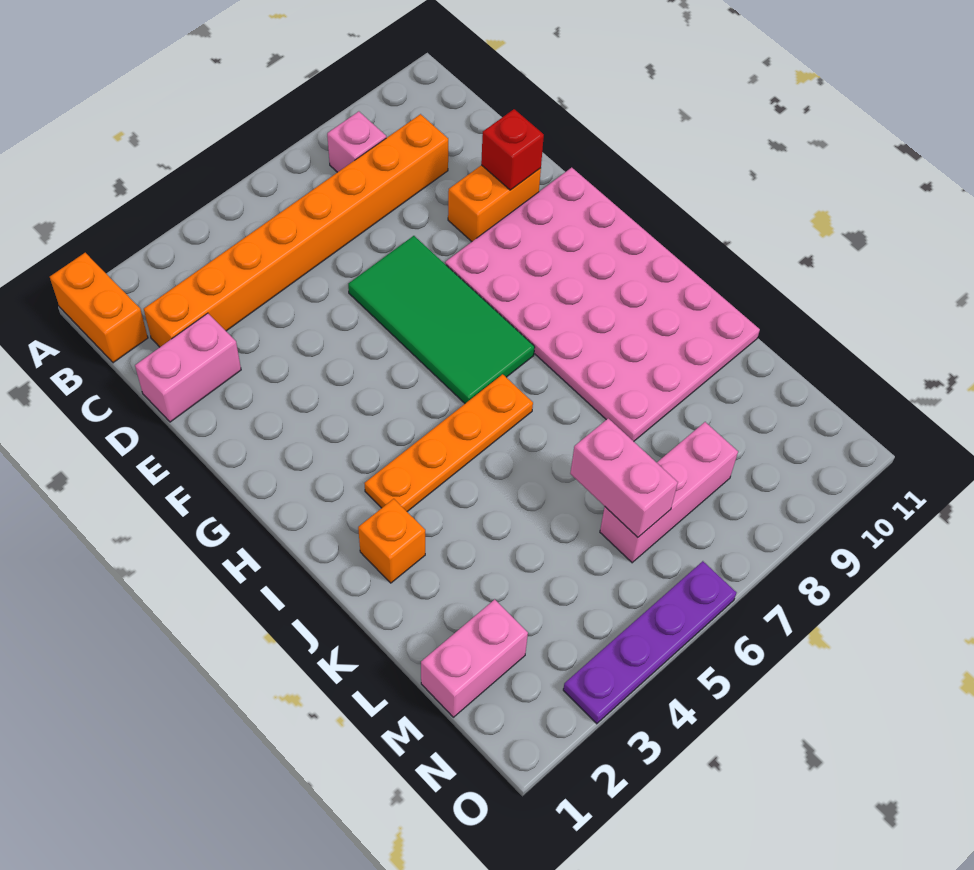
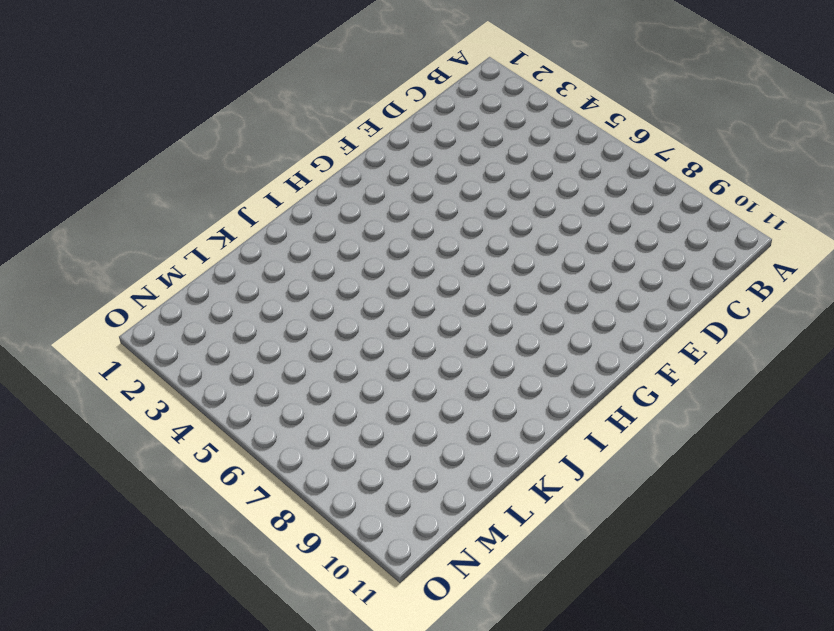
none -> orange brick A1:B1 level 1
none -> pink brick B8 level 1
none -> orange brick C2:C9 level 1

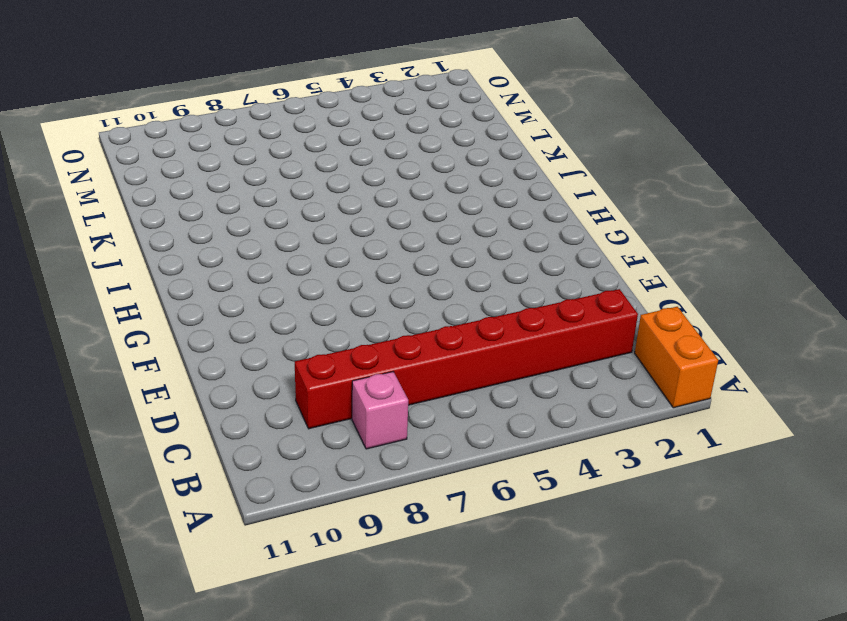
red brick C2:C9 level 1 -> orange brick C2:C9 level 1
none -> pink brick D1:D2 level 1
none -> green tile E6:H7 level 1
none -> orange brick E9:E10 level 1

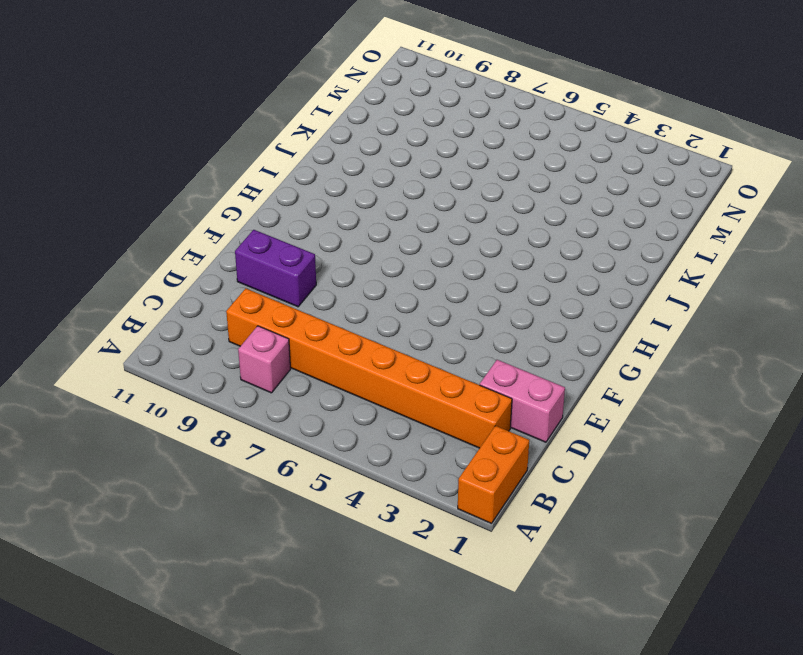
purple brick E9:E10 level 1 -> orange brick E9:E10 level 1
none -> green tile E6:H7 level 1
none -> pink plate F8:K11 level 1
none -> orange plate I3:I6 level 1

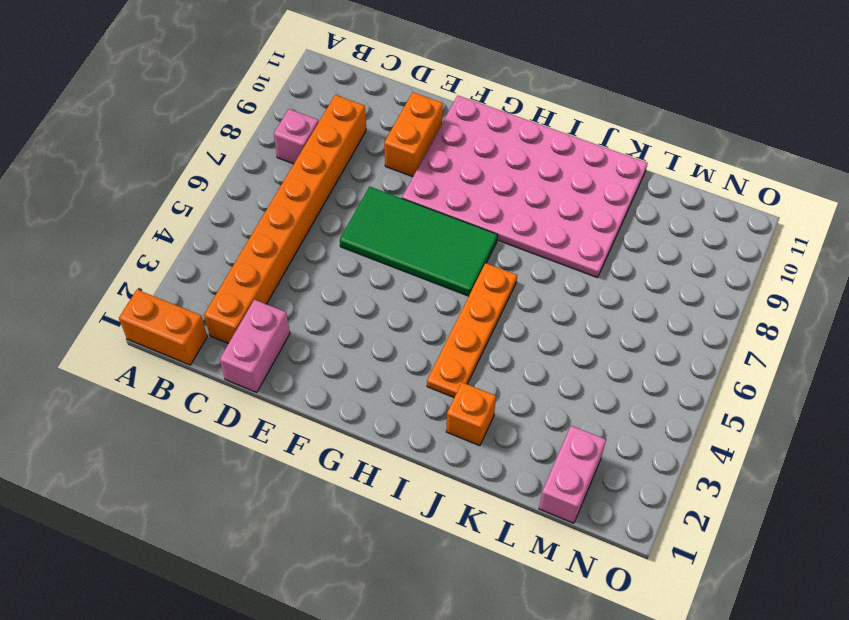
none -> pink brick M6:M8 level 1
none -> purple plate O3:O6 level 1
none -> red brick E10 level 2

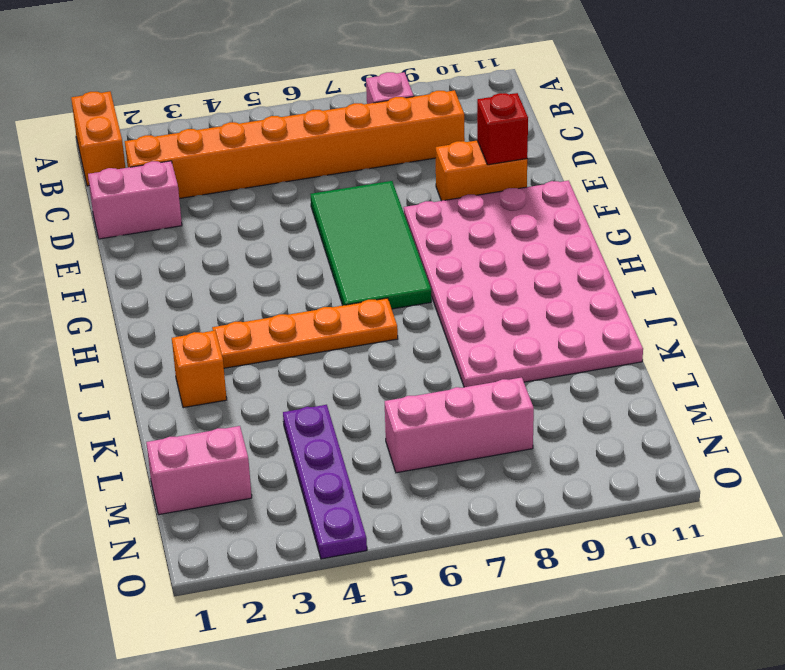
purple plate L4:O4 level 1 -> purple plate O3:O6 level 1
none -> pink brick L6:M6 level 2

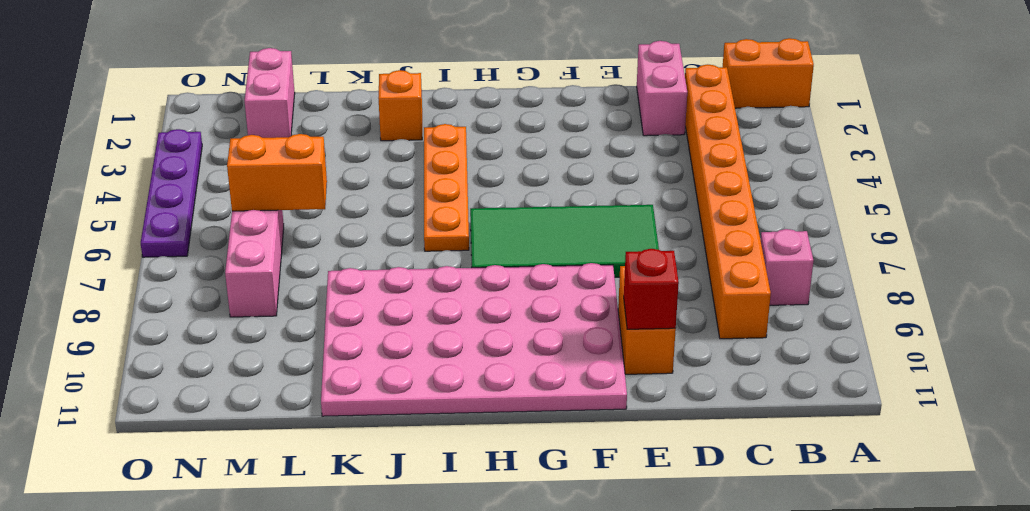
orange brick L6:M6 level 2 -> pink brick L6:M6 level 2

